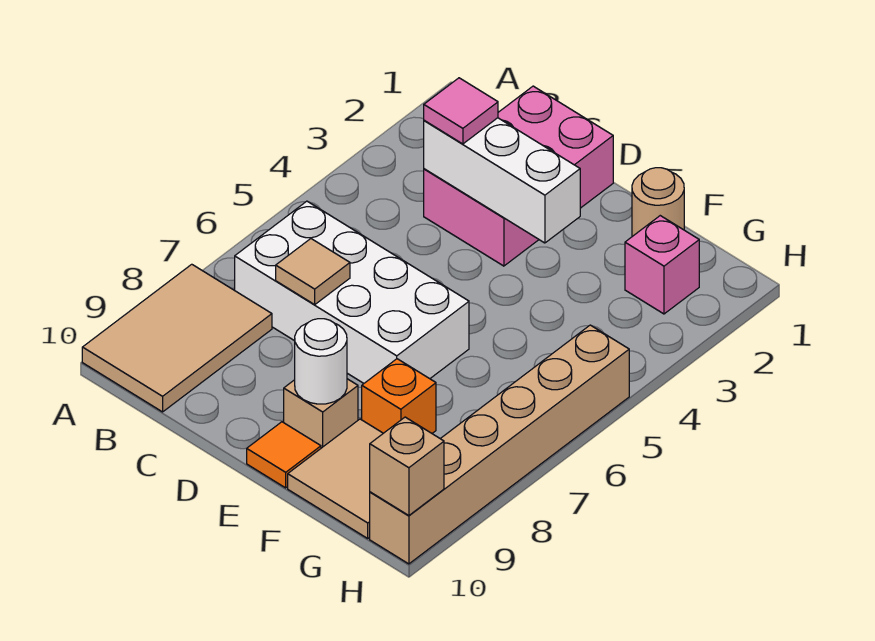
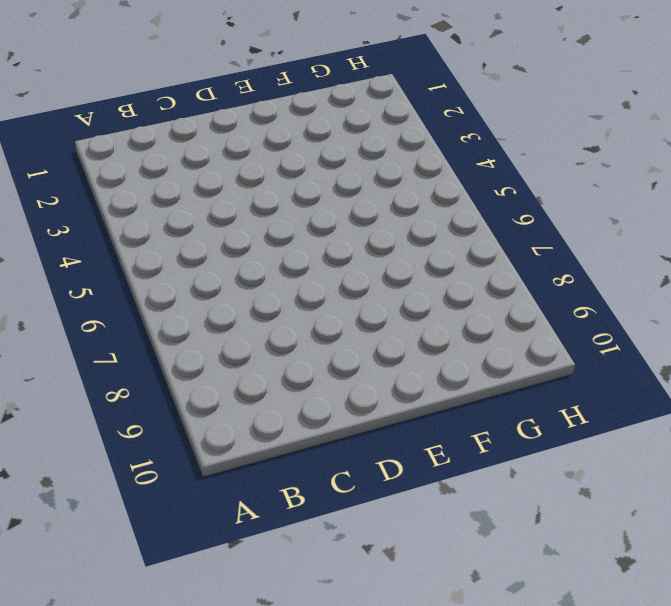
none -> tan tile A8:B10 level 1
none -> white brick B6:E7 level 1
none -> pink brick C1:D3 level 1

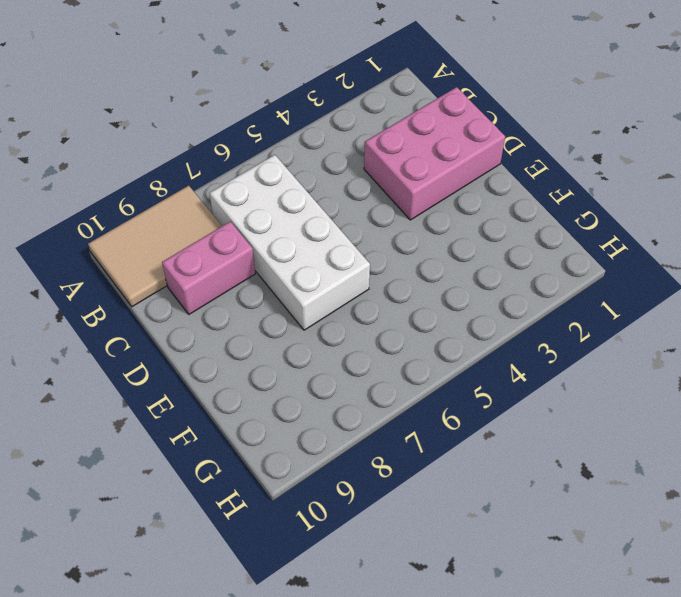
pink brick C8:C9 level 1 -> none
none -> tan brick E9 level 1
none -> orange tile E10 level 1
none -> tan round brick F1 level 1

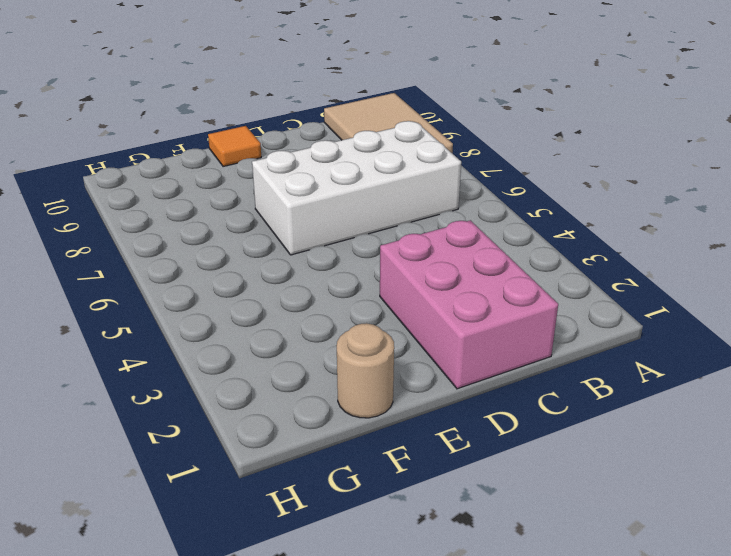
none -> tan brick E9 level 1
none -> orange brick F8 level 1
none -> tan tile F9:G10 level 1

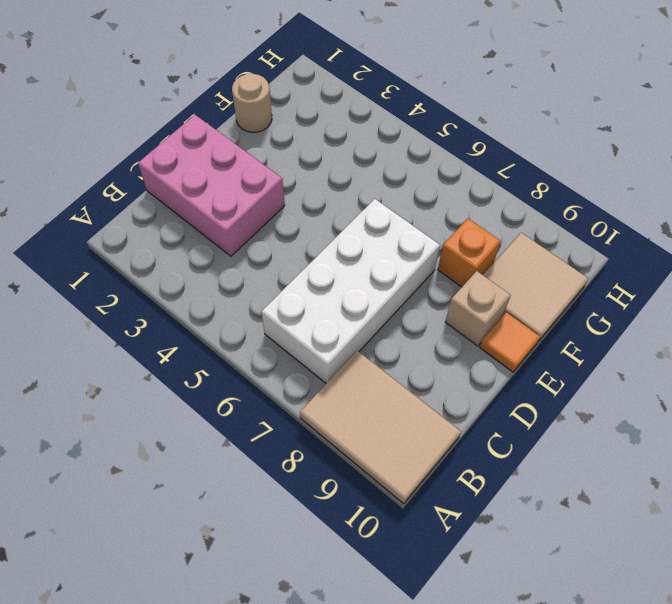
none -> pink brick G2 level 1
none -> tan brick H5:H10 level 1
none -> white brick C3:E3 level 2

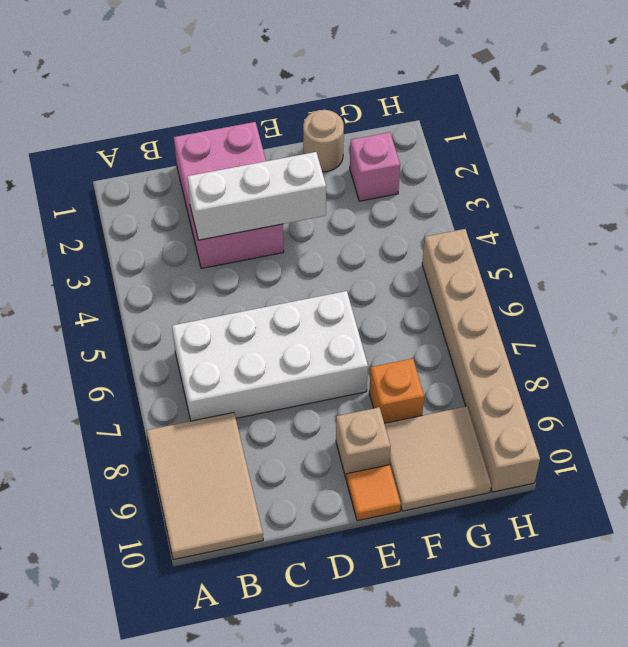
none -> tan tile C7 level 2
none -> white round brick E9 level 2
none -> tan brick H10 level 2

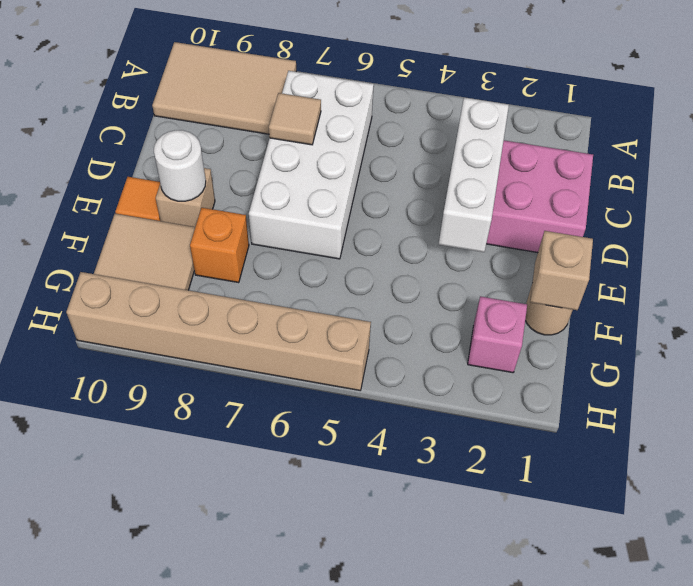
tan brick F1 level 2 -> tan brick H10 level 2
none -> pink tile C3 level 3

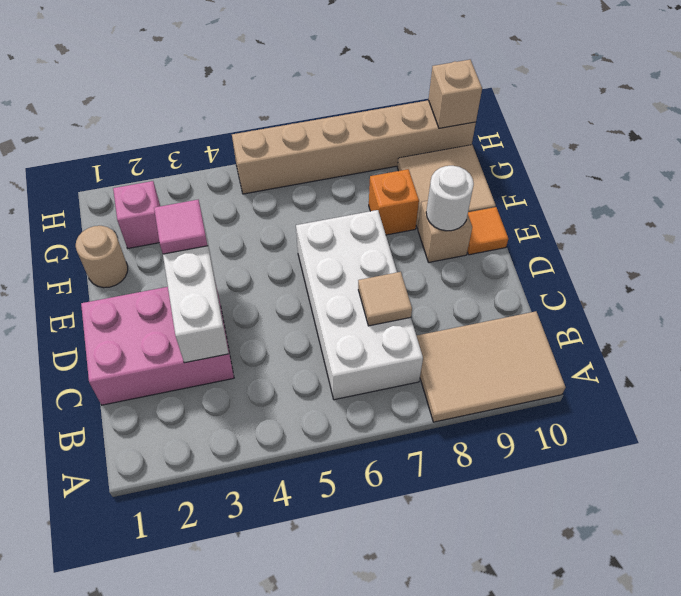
pink tile E3 level 3 -> pink tile C3 level 3

